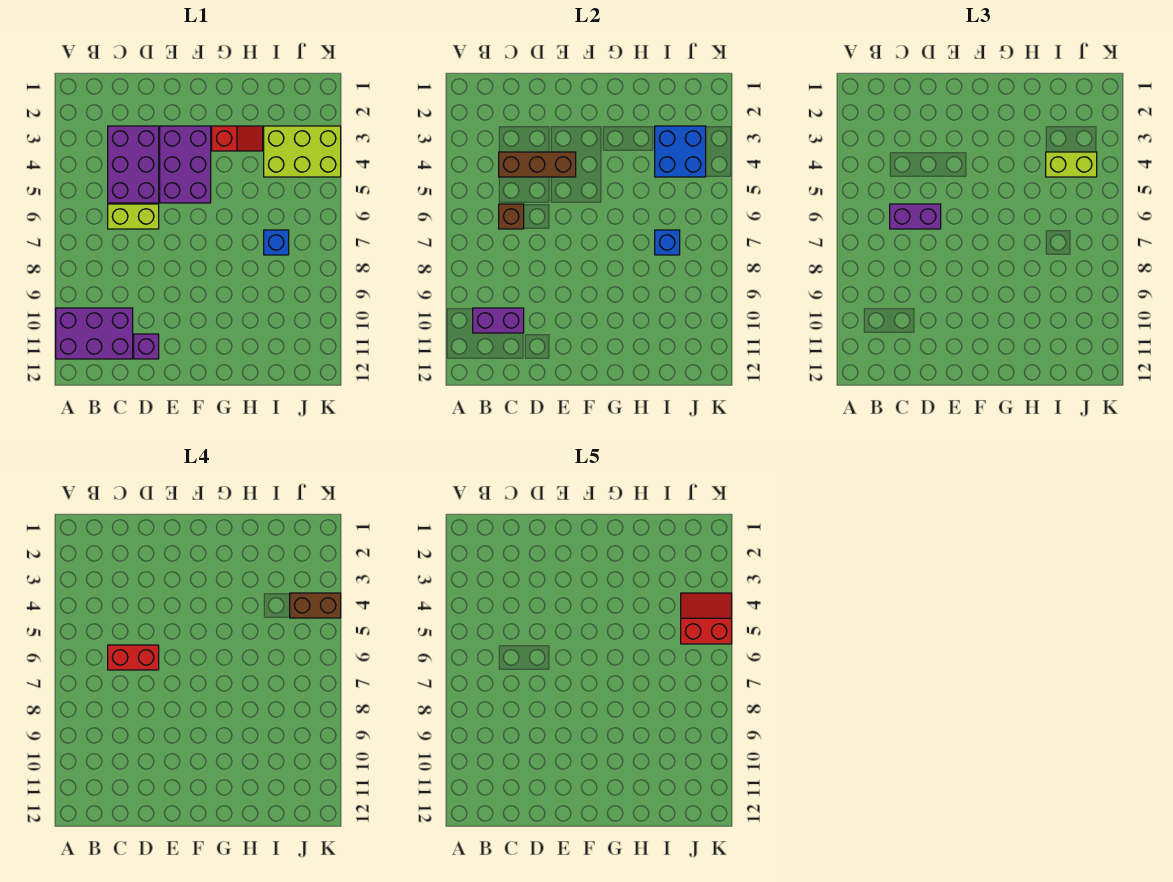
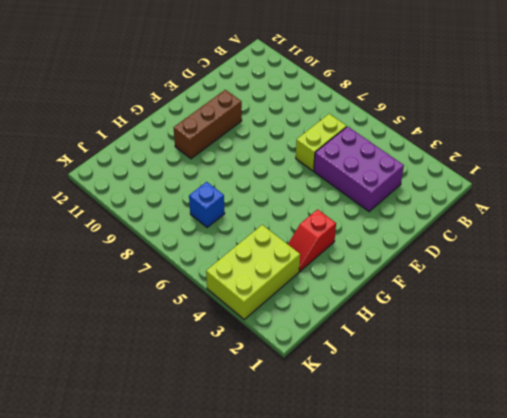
brown brick E10:G10 level 1 -> brown brick C4:E4 level 2
none -> purple brick A10:C11 level 1
none -> purple brick D11 level 1
none -> purple brick E3:F5 level 1

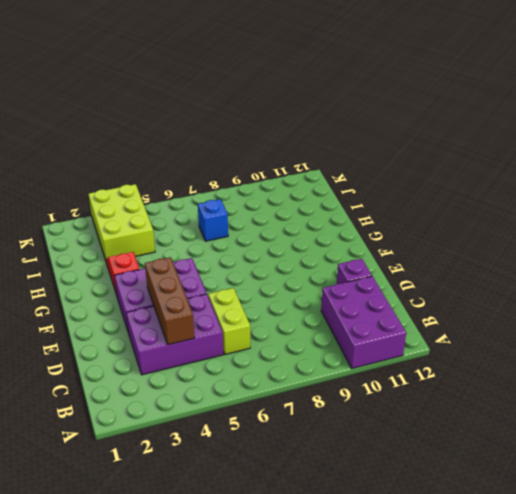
none -> purple brick B10:C10 level 2
none -> brown brick C6 level 2
none -> blue brick I3:J4 level 2

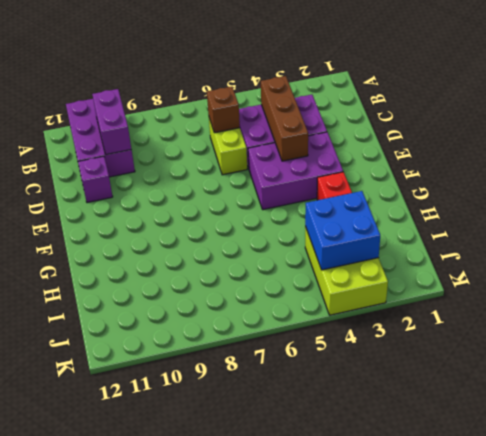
none -> blue brick I7 level 1
none -> blue brick I7 level 2
none -> purple brick C6:D6 level 3

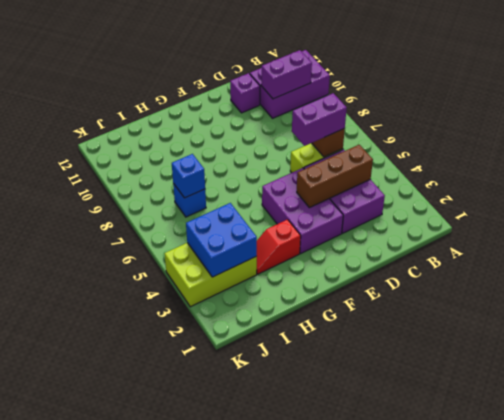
none -> lime brick I4:J4 level 3
none -> red brick C6:D6 level 4
none -> brown brick J4:K4 level 4

